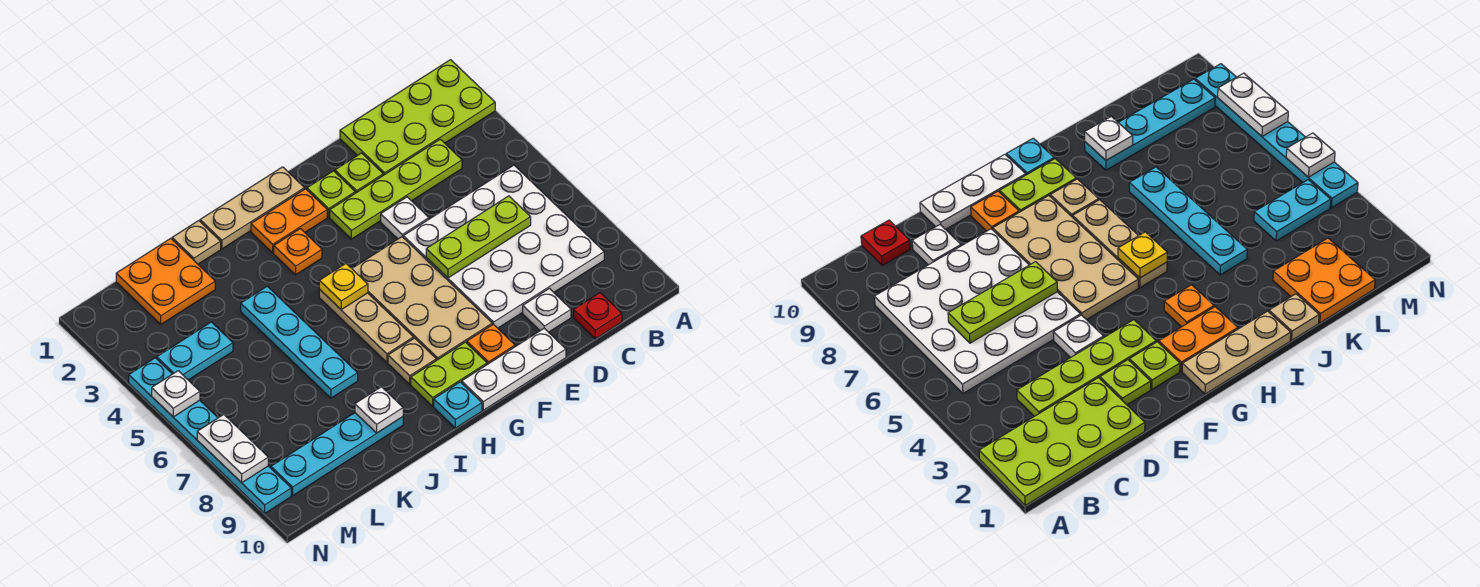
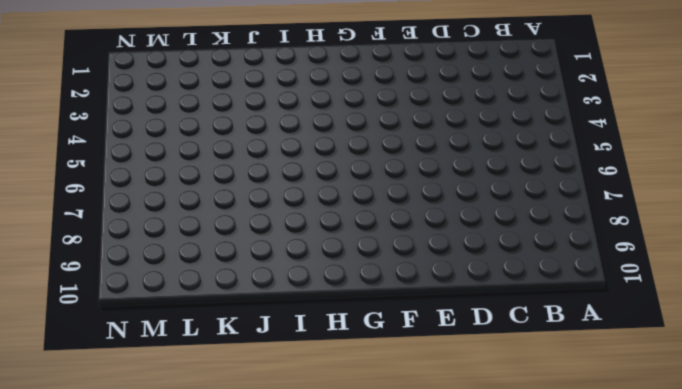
none -> lime plate A1:D2 level 1
none -> white plate B5:E8 level 1
none -> lime plate C3:F3 level 1

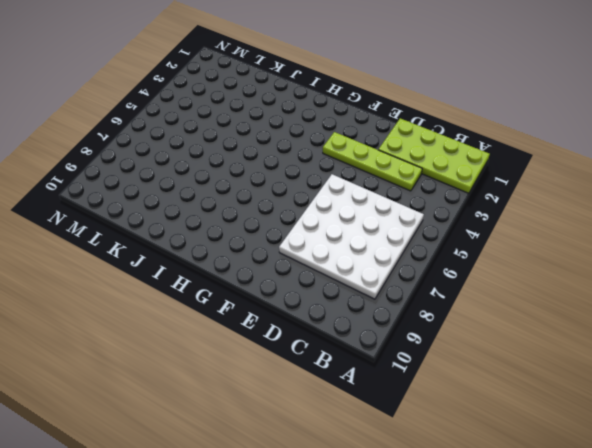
none -> red plate C10 level 1
none -> white plate D9 level 1
none -> lime plate E2 level 1

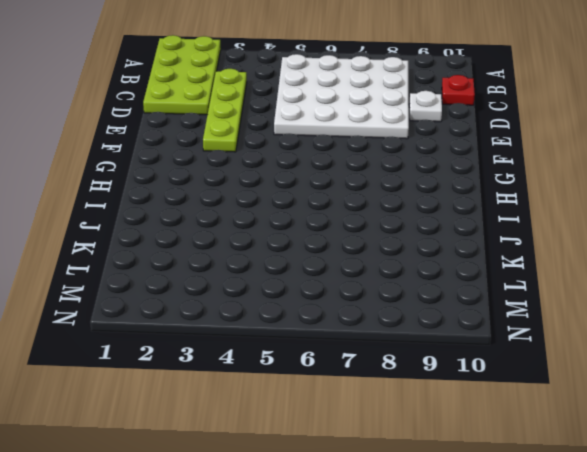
none -> lime plate E2 level 1
none -> white plate E4 level 1
none -> white plate E10:G10 level 1

